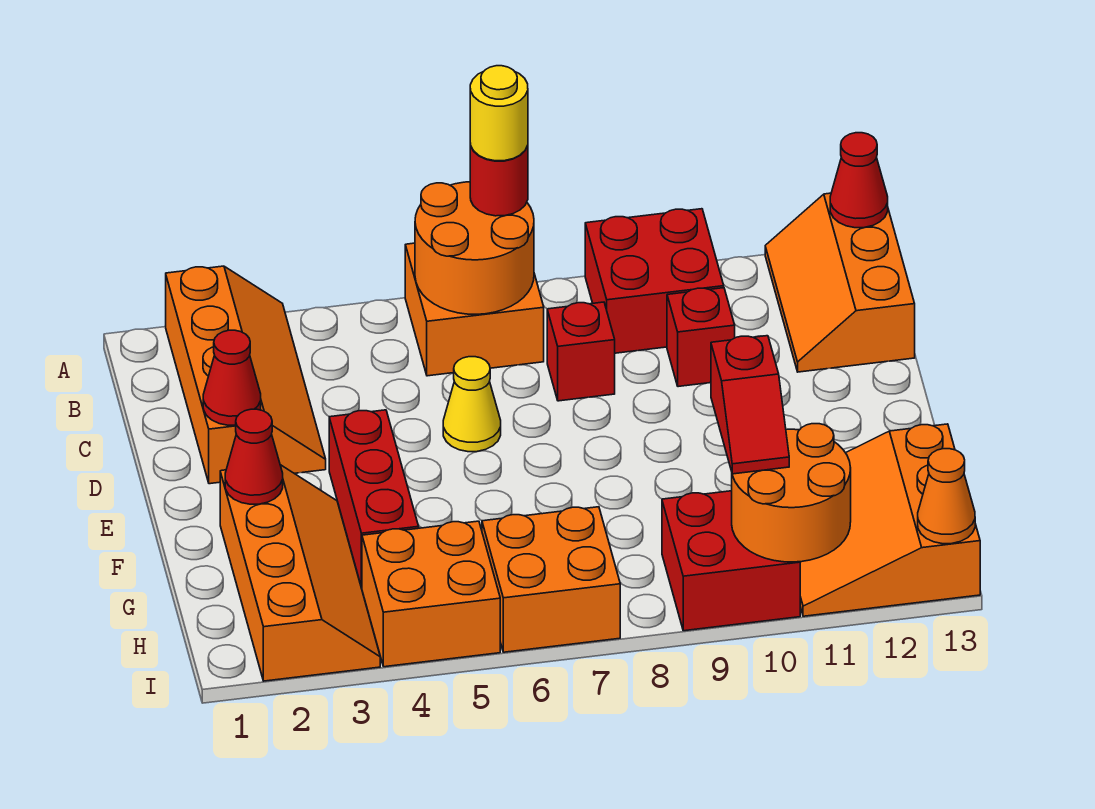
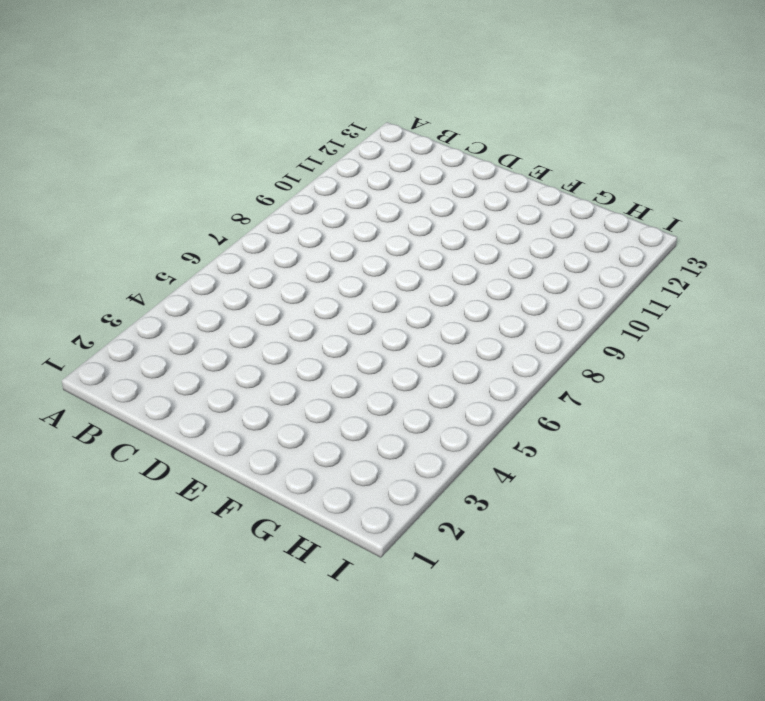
none -> orange slope A2:D3 level 1 top 2
none -> orange brick A6:B7 level 1
none -> red brick A9:B10 level 1

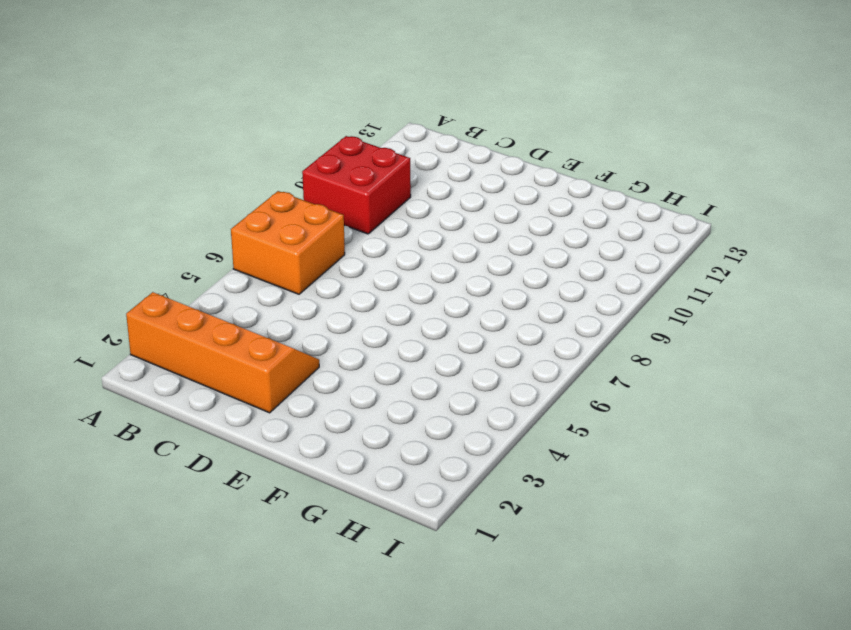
none -> orange slope A12:C13 level 1 top 13
none -> red brick C8 level 1
none -> red brick C10 level 1

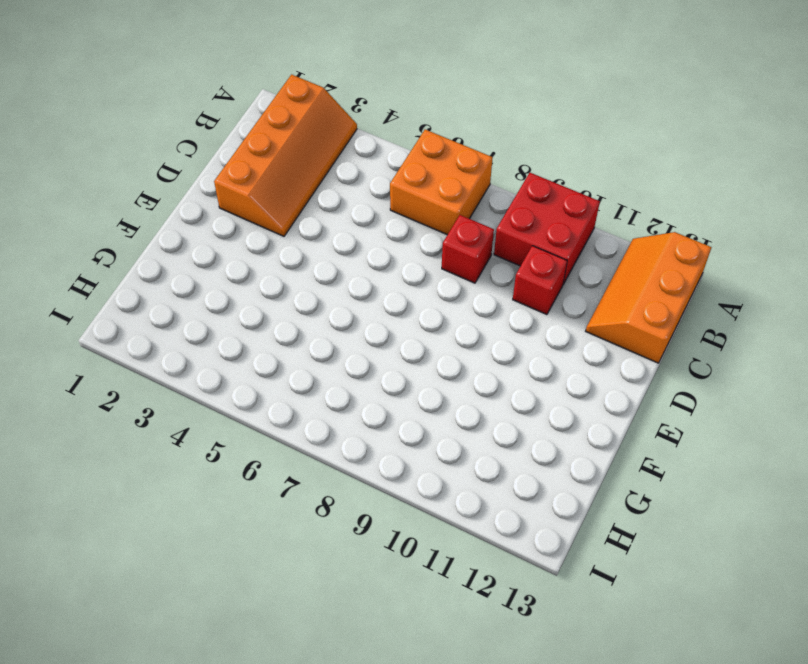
none -> yellow cone D6 level 1
none -> red brick E4:G4 level 1
none -> orange slope F2:I3 level 1 top 2

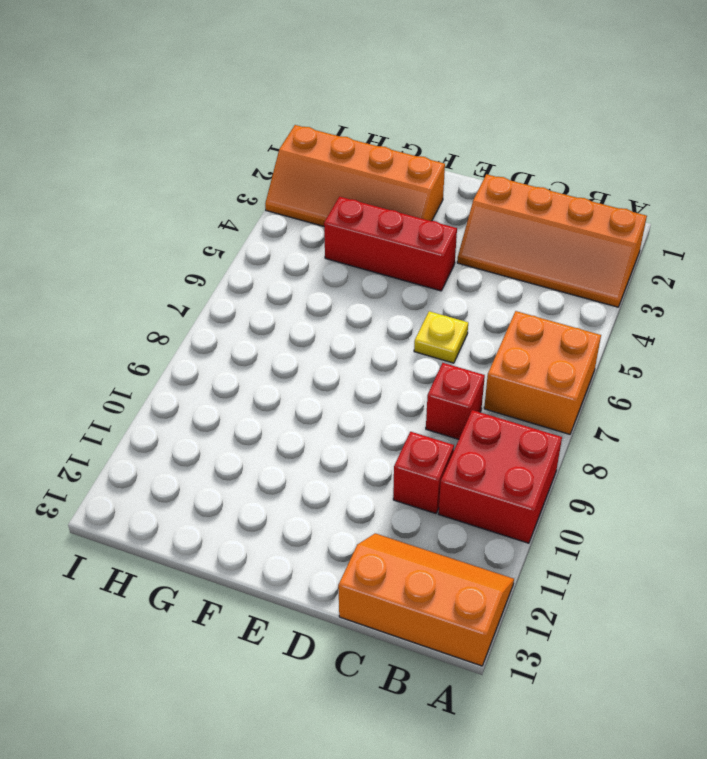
yellow plate D6 level 1 -> yellow cone D6 level 1
none -> orange slope G11:I13 level 1 top 13
none -> orange brick H4:I5 level 1
none -> orange brick H6:I7 level 1

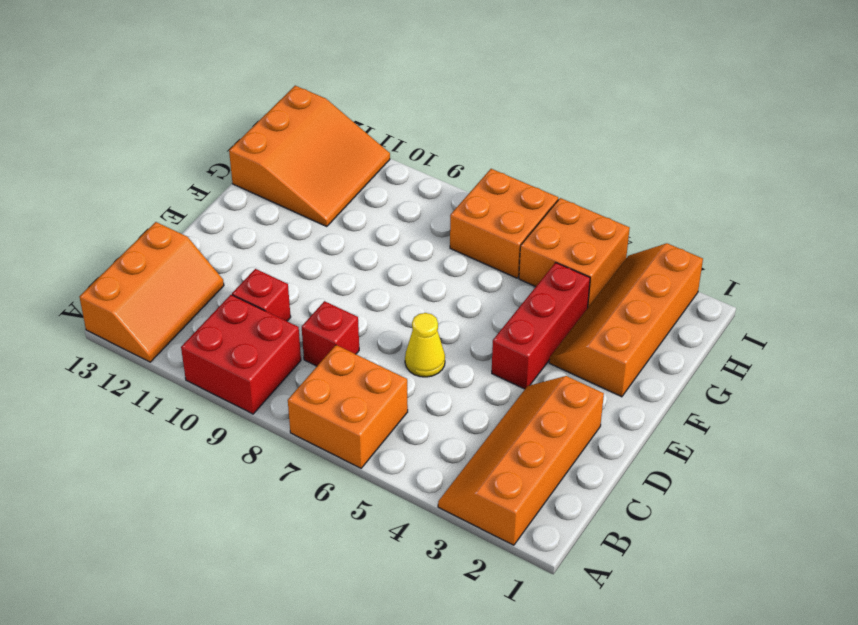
none -> red brick H9:I10 level 1
none -> orange round brick A6:B7 level 2
none -> red cone A13 level 2

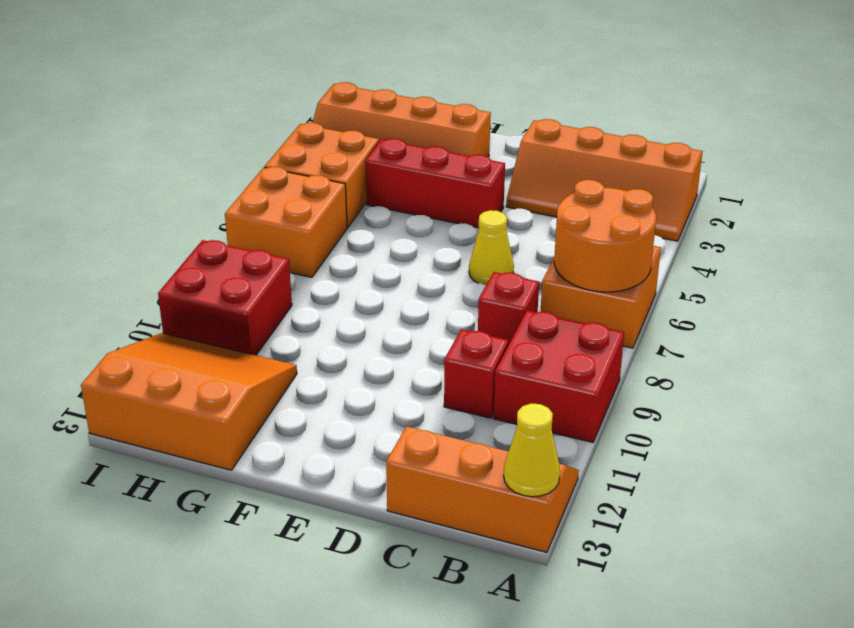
yellow cone A13 level 2 -> red cone A13 level 2
none -> red cone D2 level 2
none -> red cone F2 level 2
none -> orange round brick H10:I11 level 2

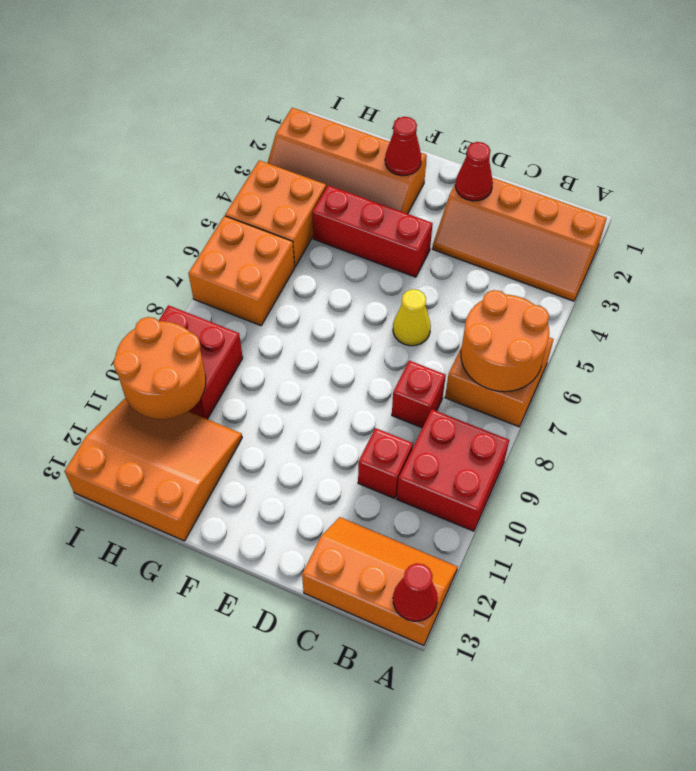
none -> orange cone I13 level 2
none -> red round brick A7 level 3
none -> red slope G10:H10 level 3 top G

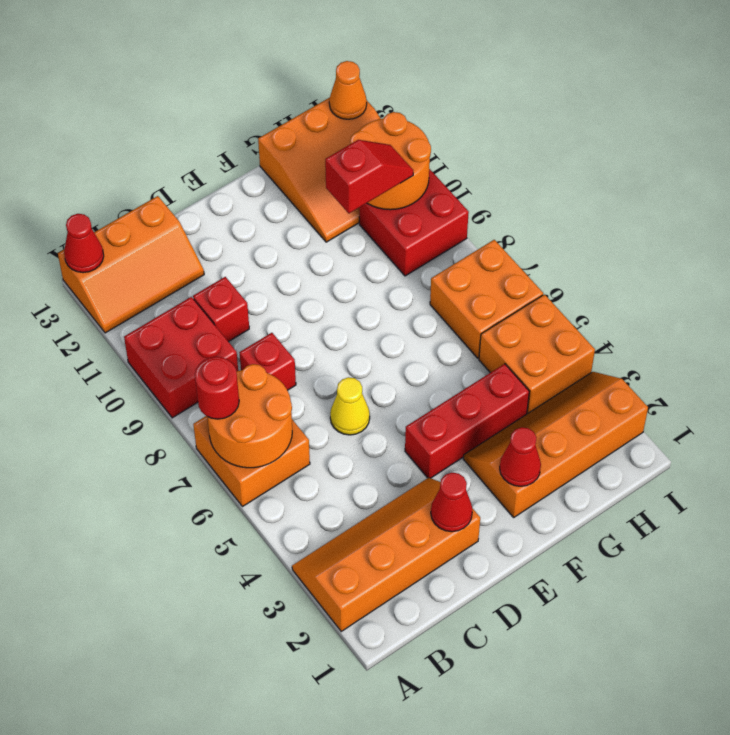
none -> yellow round brick A7 level 4

